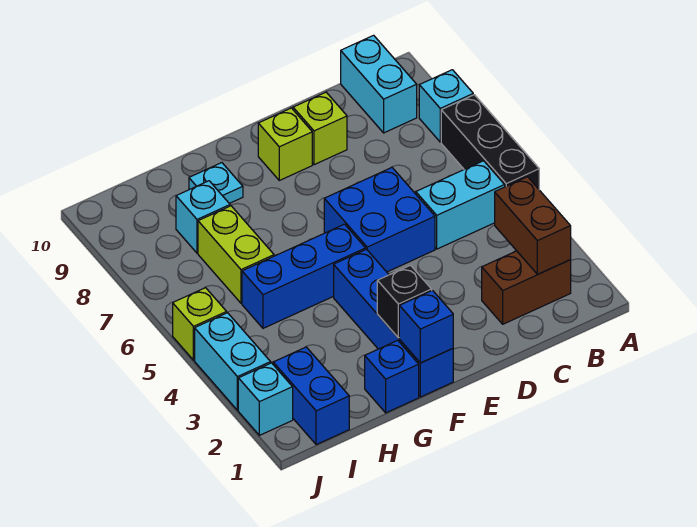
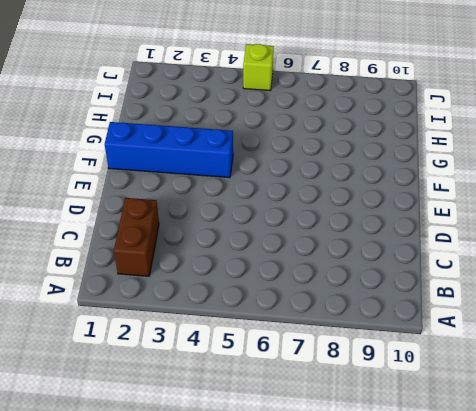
none -> black brick A5:A7 level 1
none -> cyan brick A8 level 1
none -> cyan brick B5:C5 level 1

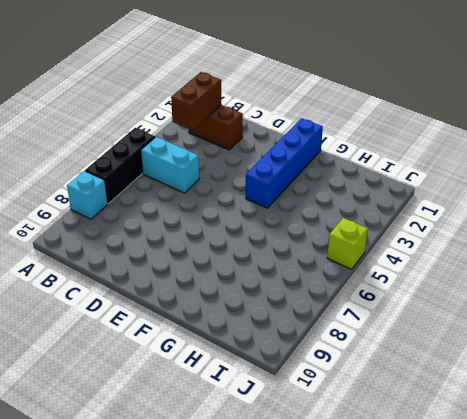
none -> cyan brick B9:B10 level 1
none -> blue brick D5:E6 level 1
none -> lime brick D9 level 1

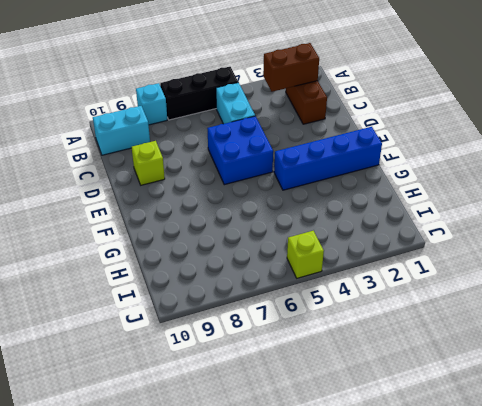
none -> lime brick E9 level 1
none -> blue brick F5:H5 level 1
none -> blue brick G1 level 1

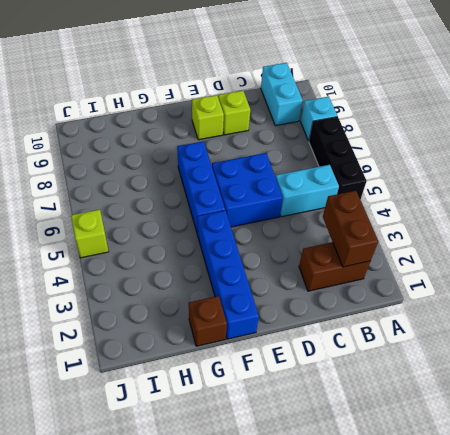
blue brick F5:F7 level 1 -> blue brick F5:H5 level 1
brown brick G1 level 1 -> blue brick G1 level 1
none -> cyan plate G9 level 1
none -> lime brick H6:H7 level 1
none -> cyan brick H8 level 1

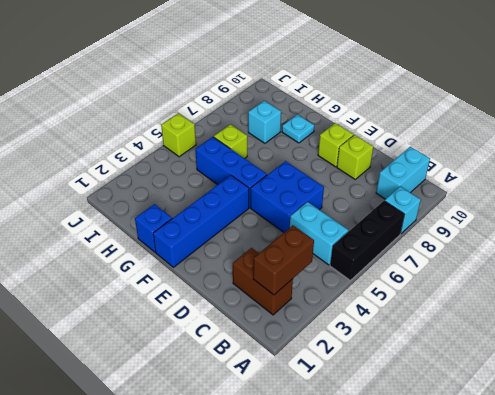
lime brick H6 level 1 -> lime brick H6:H7 level 1
none -> blue brick I1:I2 level 1
none -> cyan brick J2 level 1
none -> cyan brick J3:J4 level 1

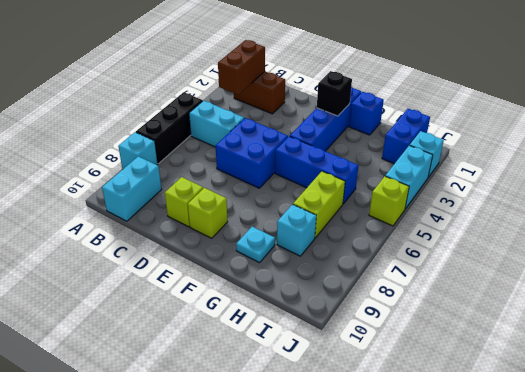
none -> blue brick F1 level 2

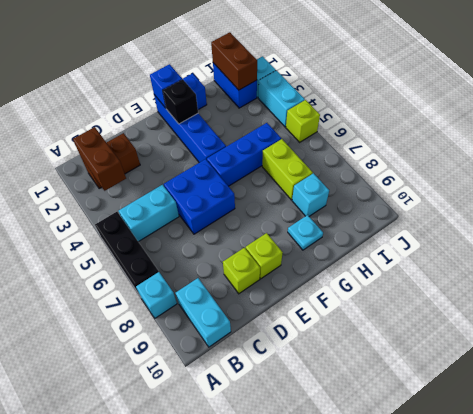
brown brick I1:I2 level 2 -> none

